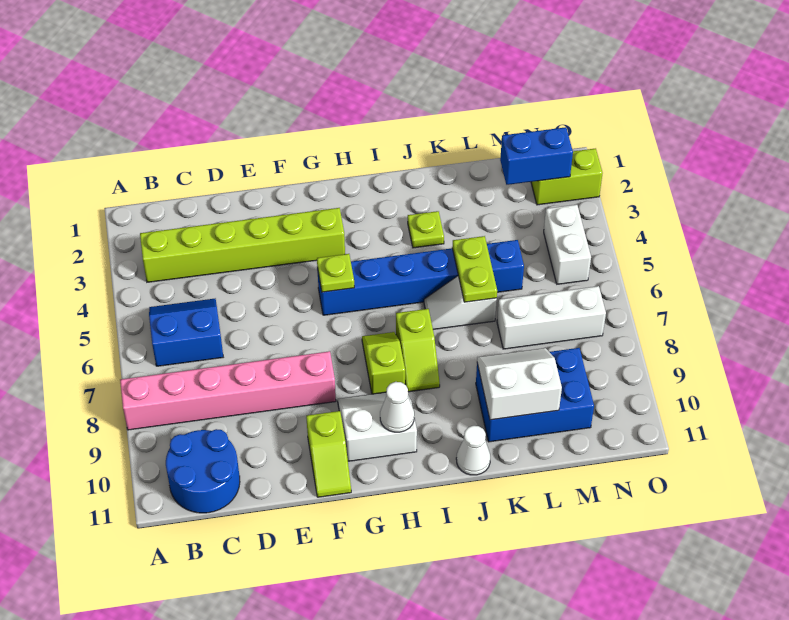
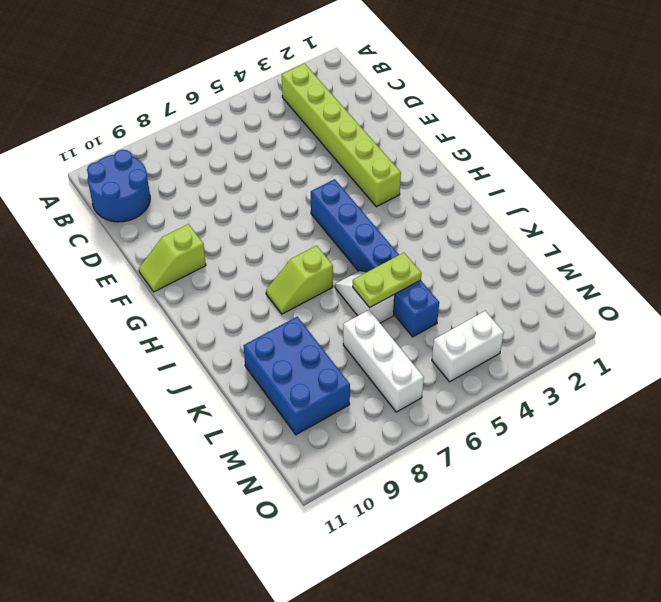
none -> pink brick A8:F8 level 1
none -> blue slope B5:C6 level 1 top 6
none -> white slope G9:H10 level 1 top 10

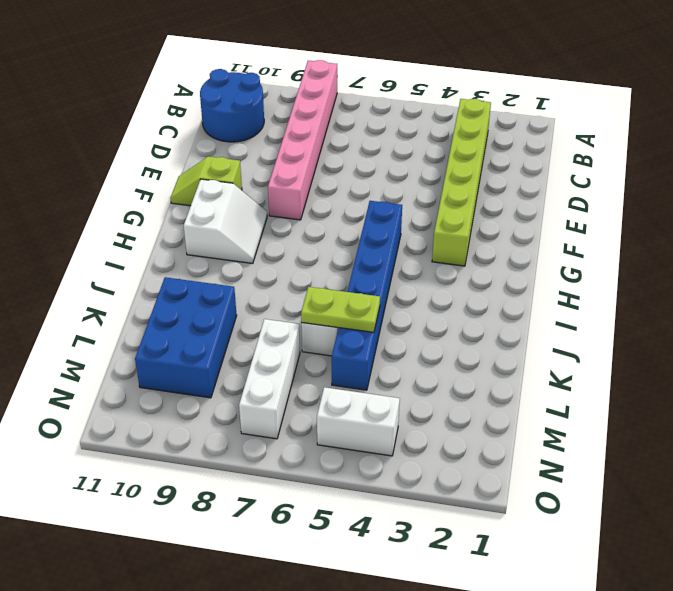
none -> blue slope B5:C6 level 1 top 6
none -> lime slope H7:H8 level 1 top 8
none -> lime slope I7:I8 level 1 top 7

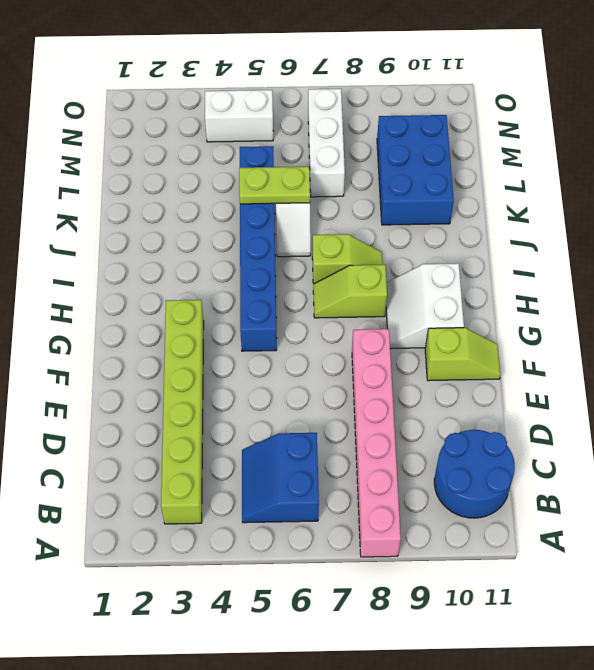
none -> lime plate J3 level 1
none -> white cone J11 level 1
none -> lime brick N2:O2 level 1

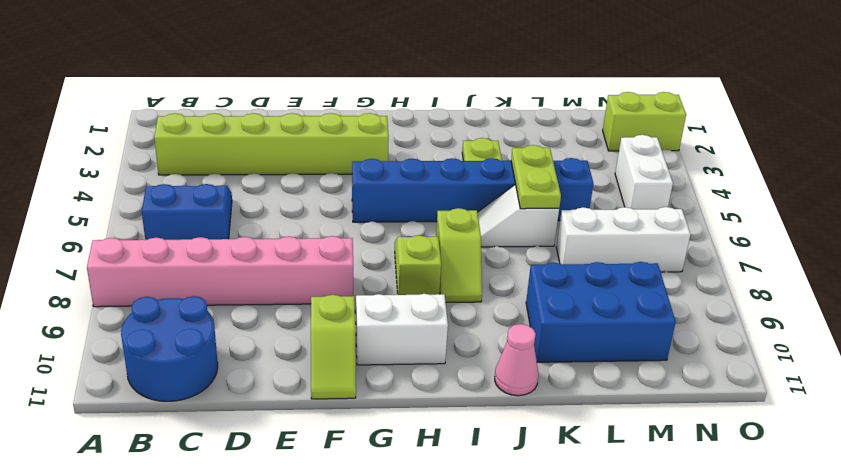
pink cone J11 level 1 -> white cone J11 level 1
none -> lime plate G5 level 2
none -> white cone H10 level 2
none -> white slope K9:L10 level 2 top 10

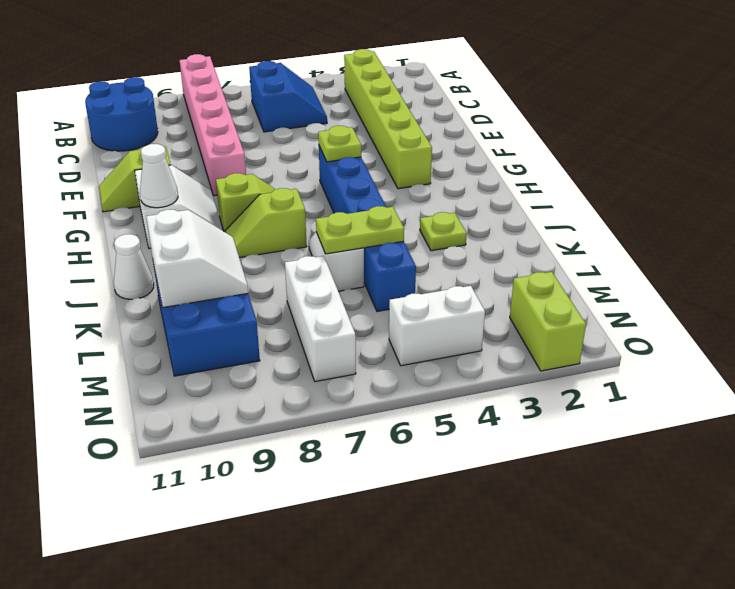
none -> blue brick M2:N2 level 2

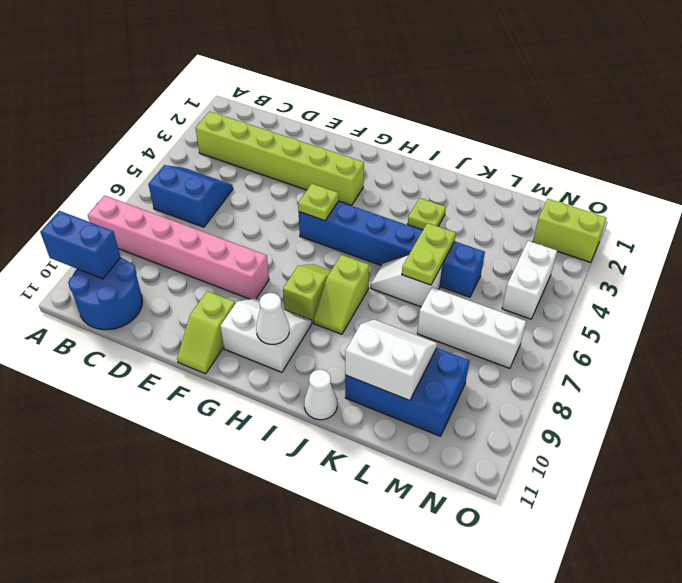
blue brick A10:B10 level 2 -> blue brick M2:N2 level 2

